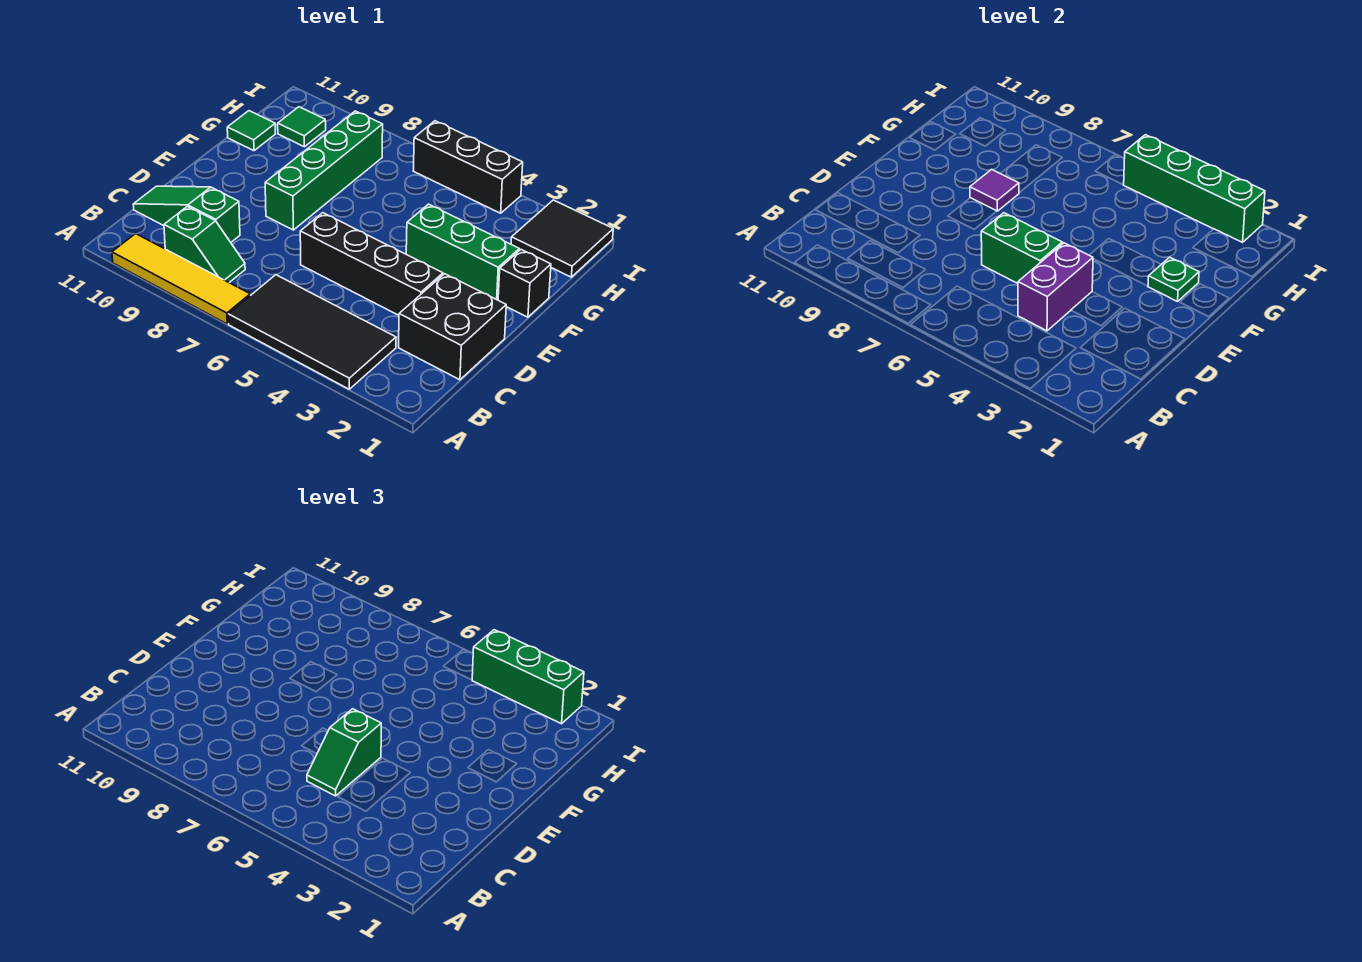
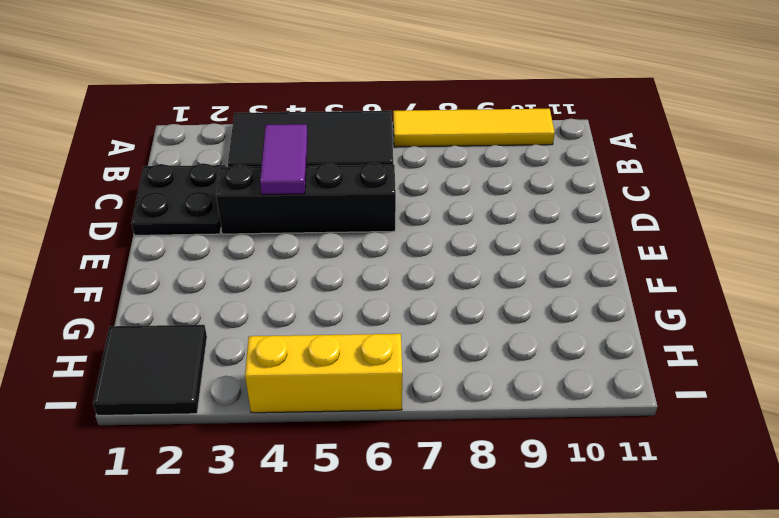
black plate C1:D2 level 1 -> black brick C1:D2 level 1
purple tile C4:D4 level 2 -> purple brick C4:D4 level 2
yellow brick I4:I6 level 1 -> black brick I4:I6 level 1
none -> green slope B8:B9 level 1 top 9
none -> green slope C9:C11 level 1 top 9
none -> green brick E8:H8 level 1

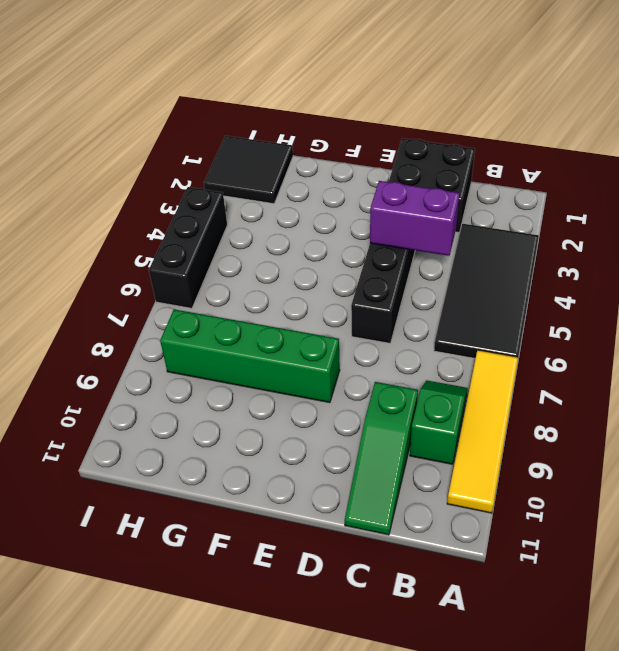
none -> black brick F1 level 1
none -> green brick F2:F4 level 1
none -> green tile G11 level 1

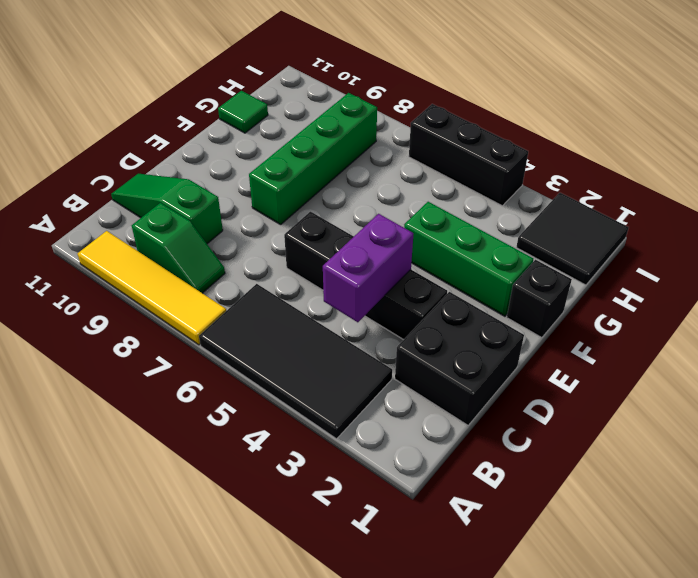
none -> green tile H10 level 1
none -> green brick D5:D6 level 2
none -> green plate F2 level 2

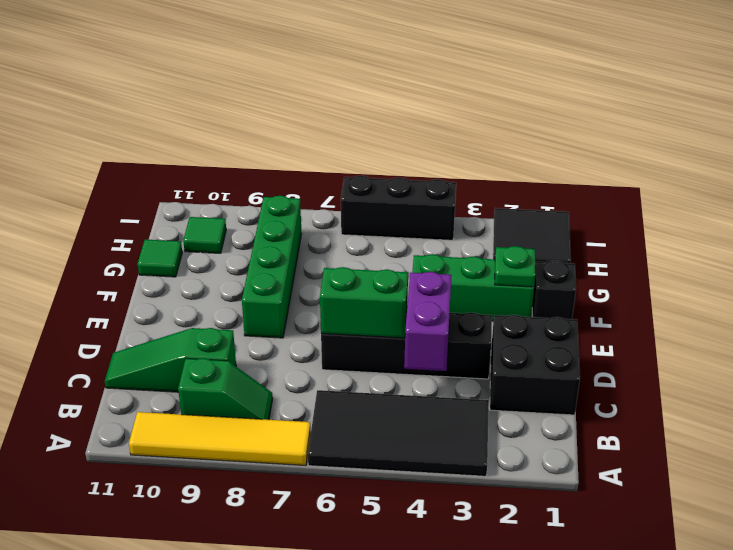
none -> purple tile F8 level 2
none -> green brick I2:I5 level 2
none -> green slope C5:D5 level 3 top D

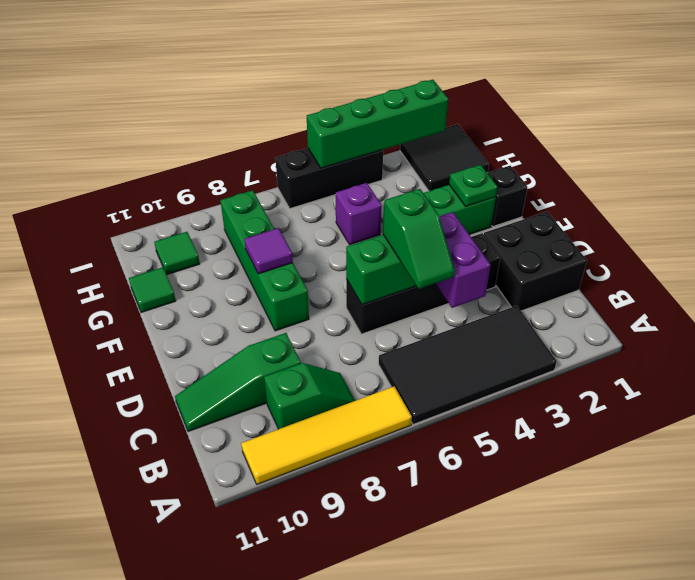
purple brick G5 level 1 -> none
none -> green brick I2:I4 level 3

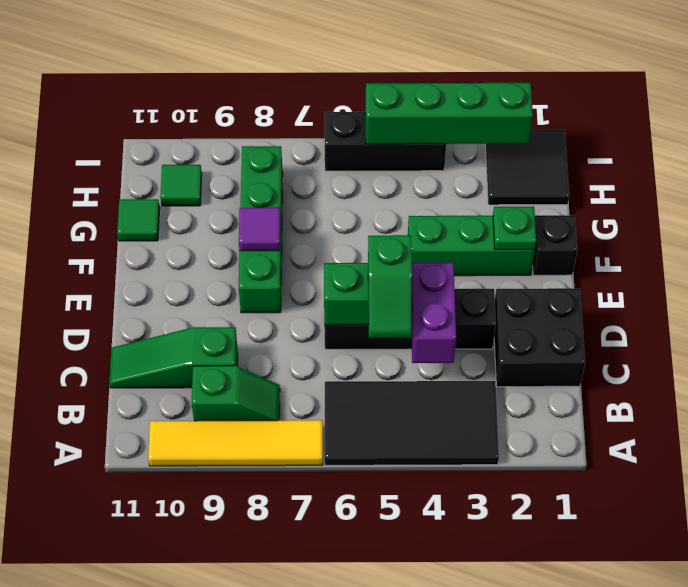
none -> green brick I2:I4 level 3

